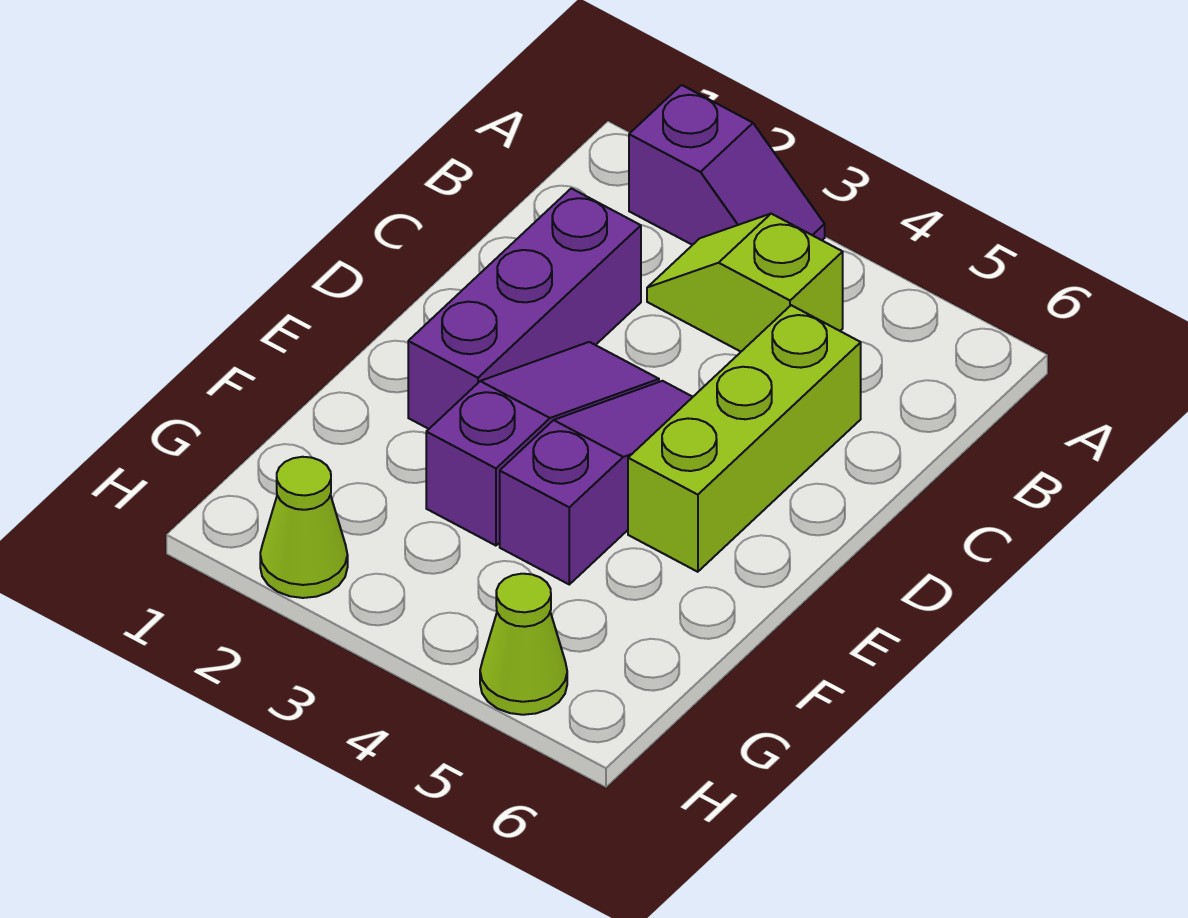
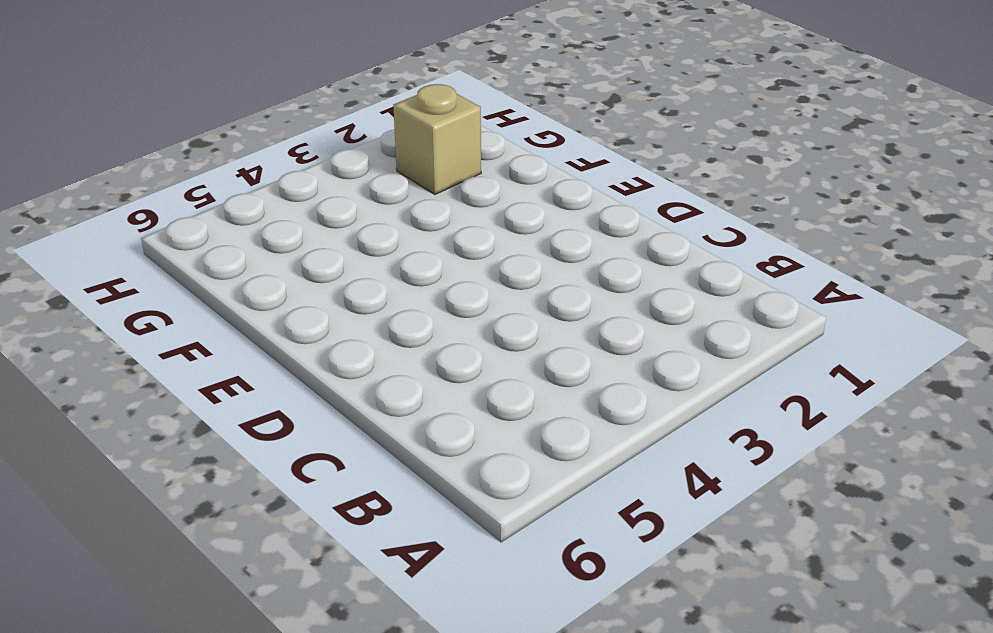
tan brick G2 level 1 -> none
none -> purple slope A2:A3 level 1 top 2
none -> lime slope B3:B4 level 1 top 4

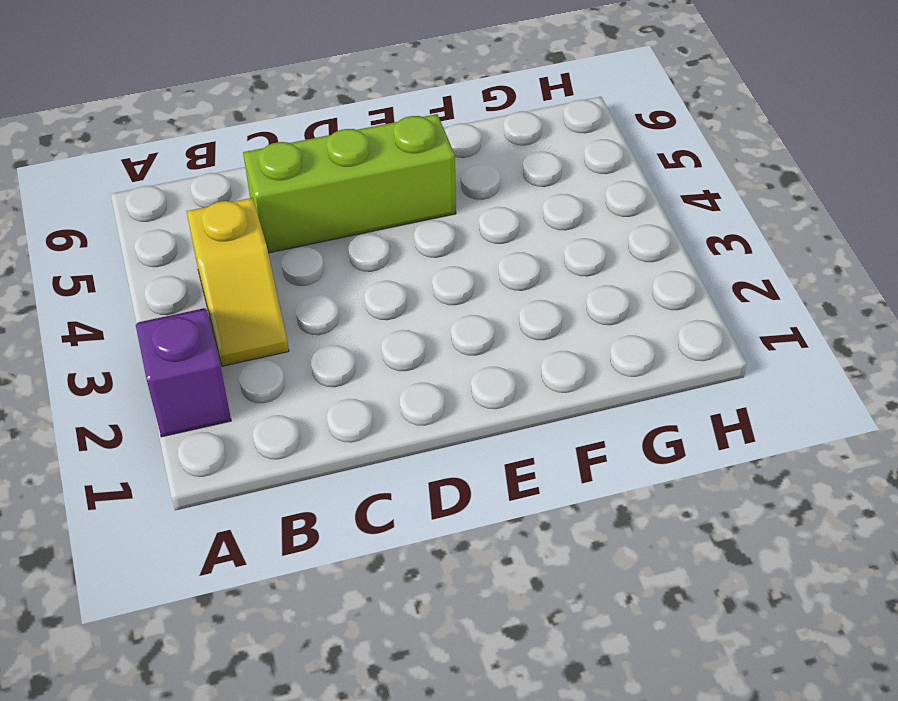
yellow slope B3:B4 level 1 top 4 -> lime slope B3:B4 level 1 top 4
none -> purple brick C2:E2 level 1
none -> purple slope D3:F3 level 1 top F

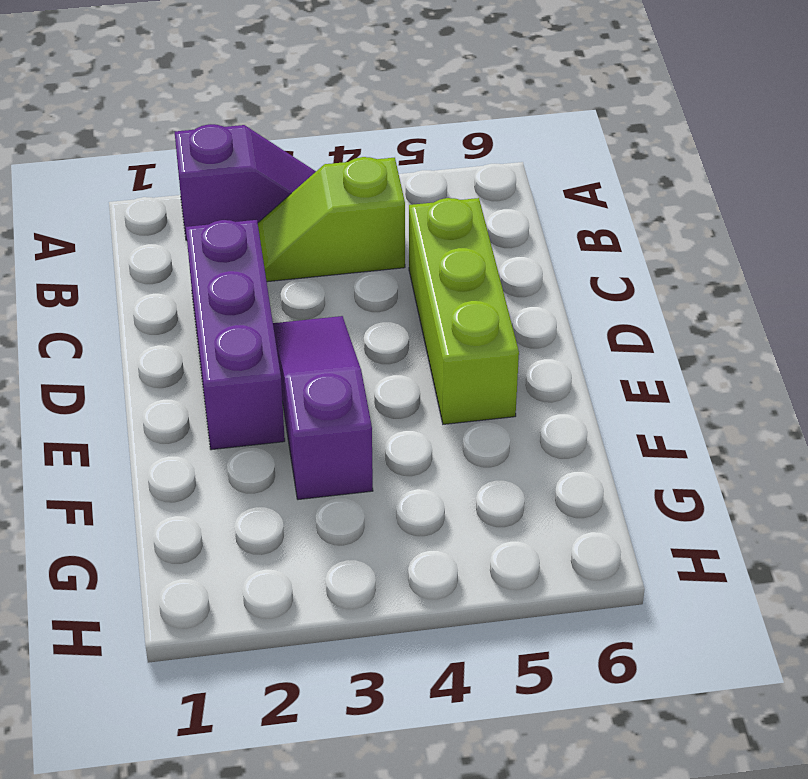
none -> purple slope D4:F4 level 1 top F
none -> lime cone H2 level 1

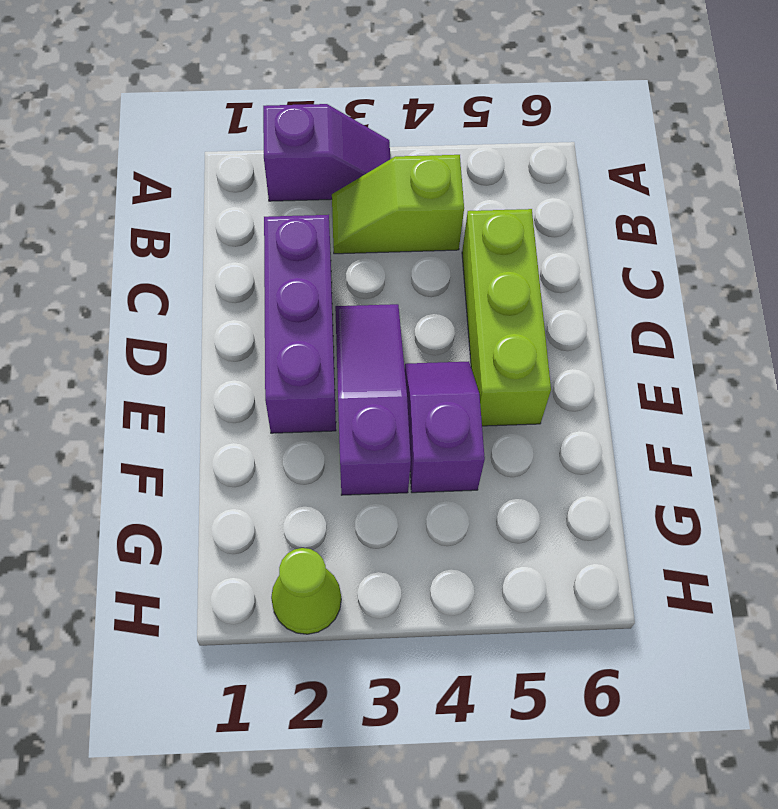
purple slope E4:F4 level 1 top F -> purple slope D4:F4 level 1 top F
none -> lime cone H5 level 1

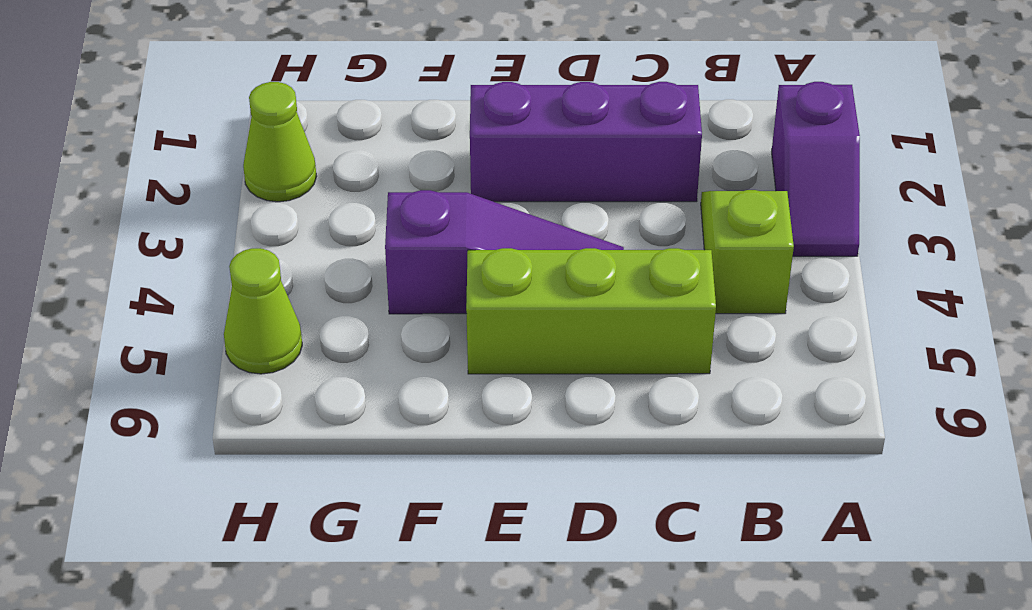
none -> purple slope D3:F3 level 1 top F

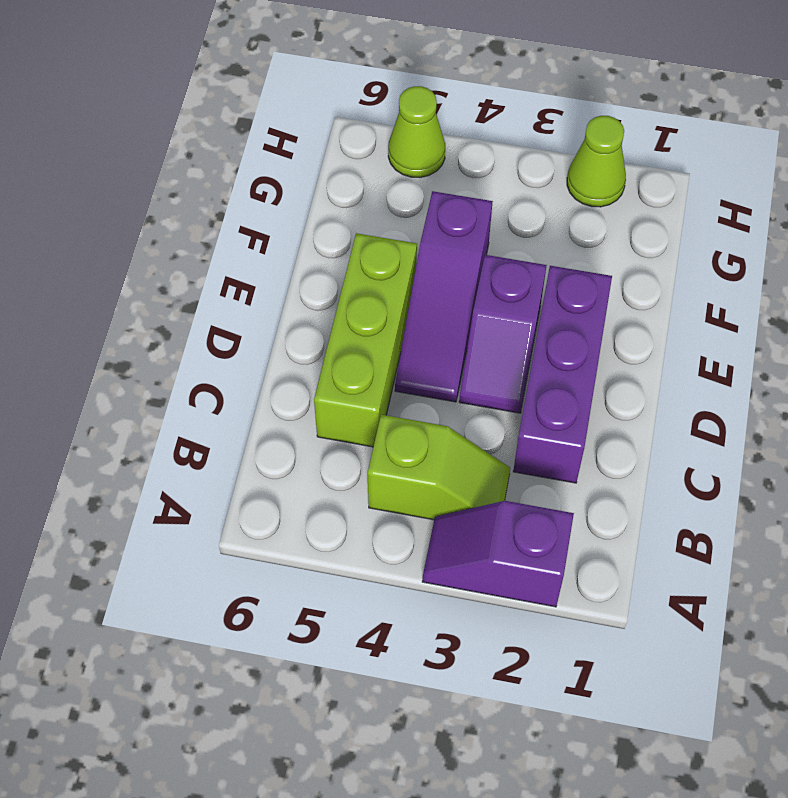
purple slope D3:E3 level 1 top E -> purple slope D3:F3 level 1 top F

